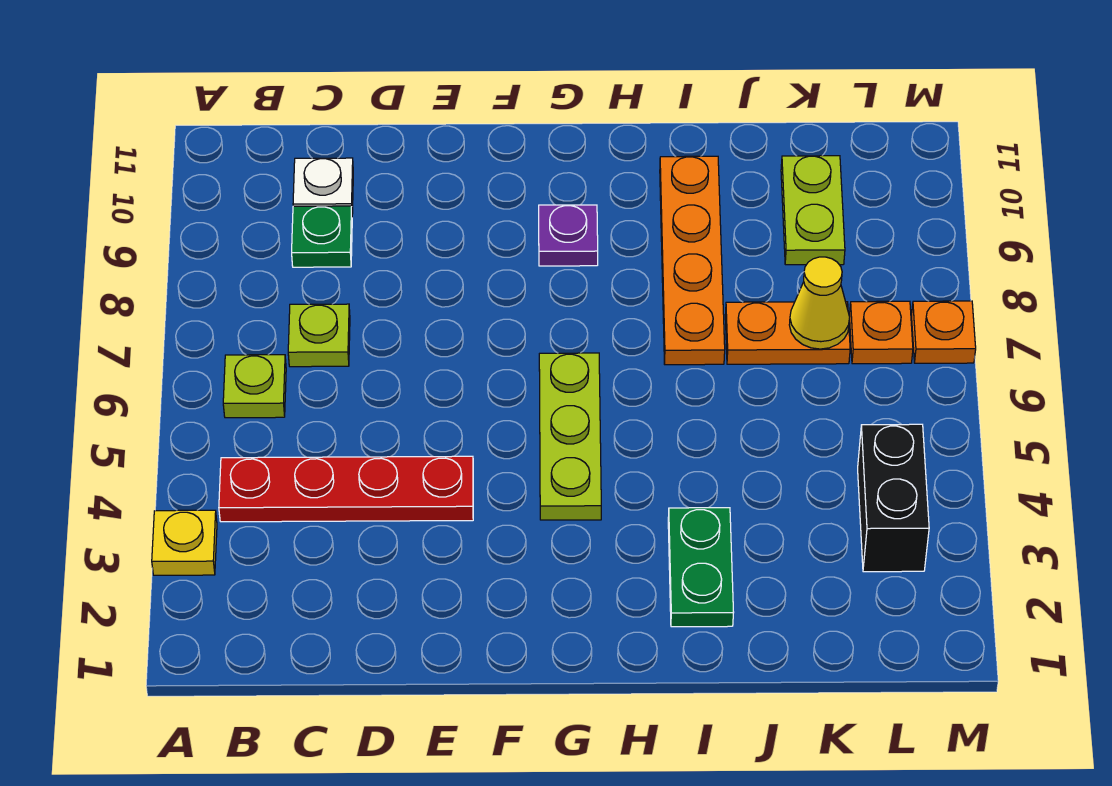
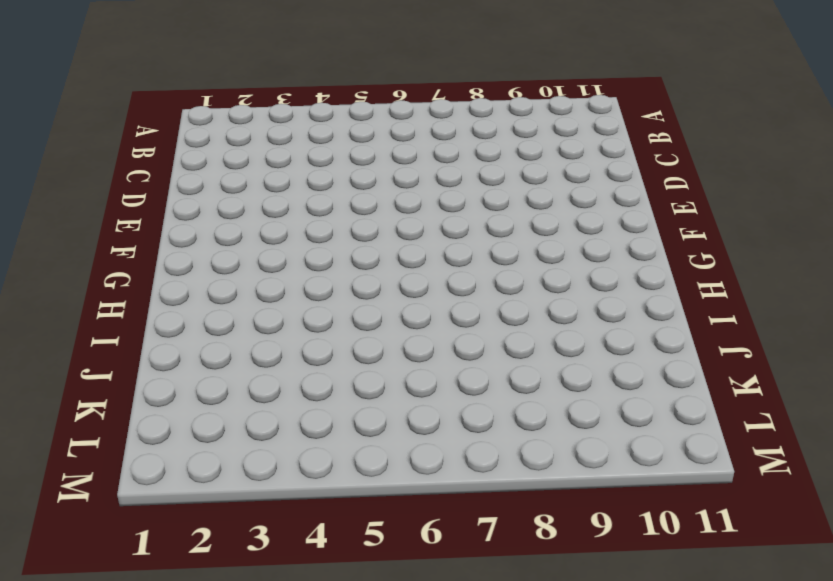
none -> yellow plate A3 level 1
none -> red plate B4:E4 level 1
none -> lime plate B6 level 1

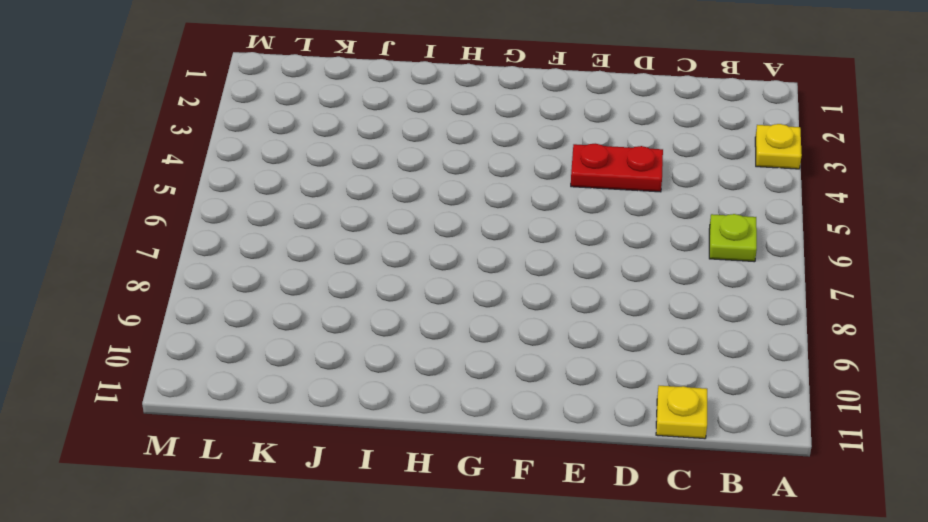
yellow plate C11 level 1 -> none
red plate D4:E4 level 1 -> red plate B4:E4 level 1
none -> lime plate C7 level 1
none -> green plate C9 level 1
none -> white plate C10 level 1

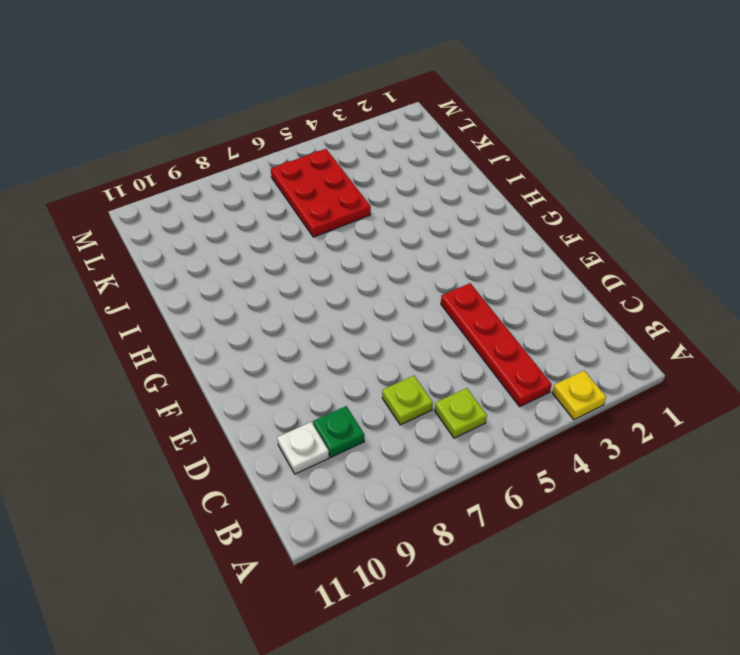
red plate J5:L6 level 1 -> none
none -> lime plate G4:G6 level 1
none -> purple plate G9 level 1
none -> green plate I2:I3 level 1

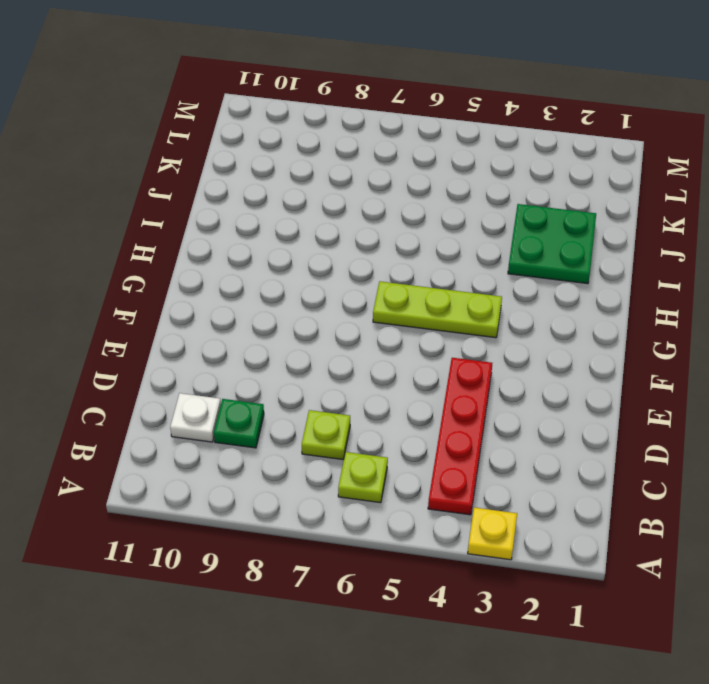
green plate I2:J3 level 1 -> green plate I2:I3 level 1
none -> purple plate G9 level 1
none -> orange plate I7:I10 level 1
none -> orange plate J7:K7 level 1

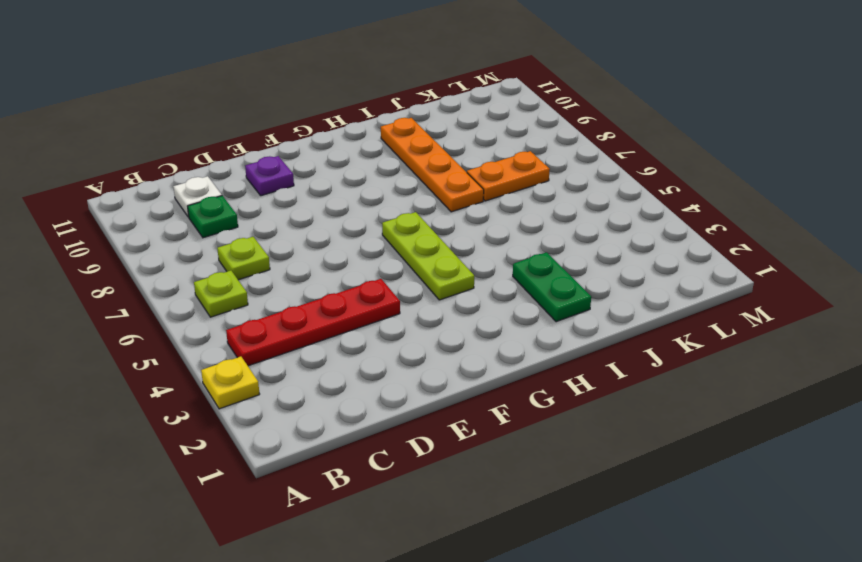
purple plate E10 level 1 -> purple plate G9 level 1
none -> lime plate K9:K10 level 1
none -> black brick L3:L4 level 1
none -> orange plate L7 level 1

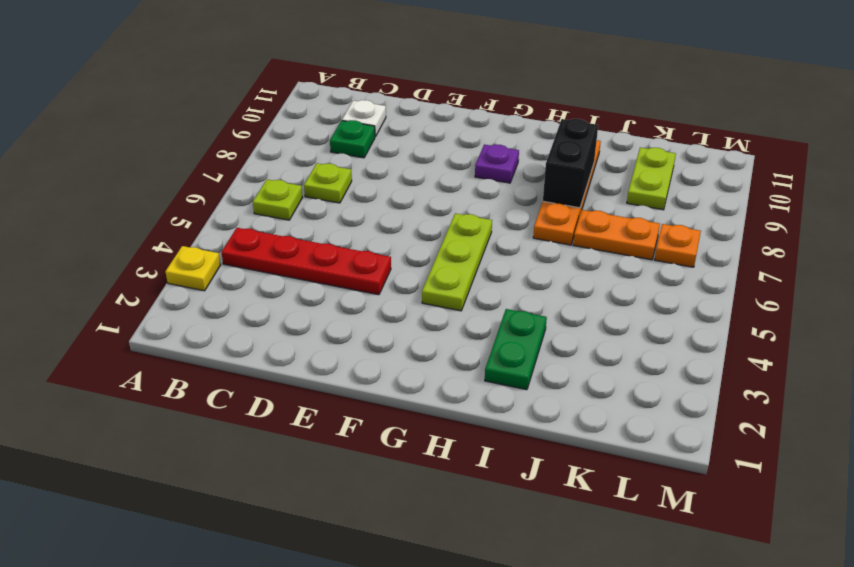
black brick I8:I9 level 2 -> black brick L3:L4 level 1
none -> orange plate M7 level 1
none -> yellow cone K7 level 2

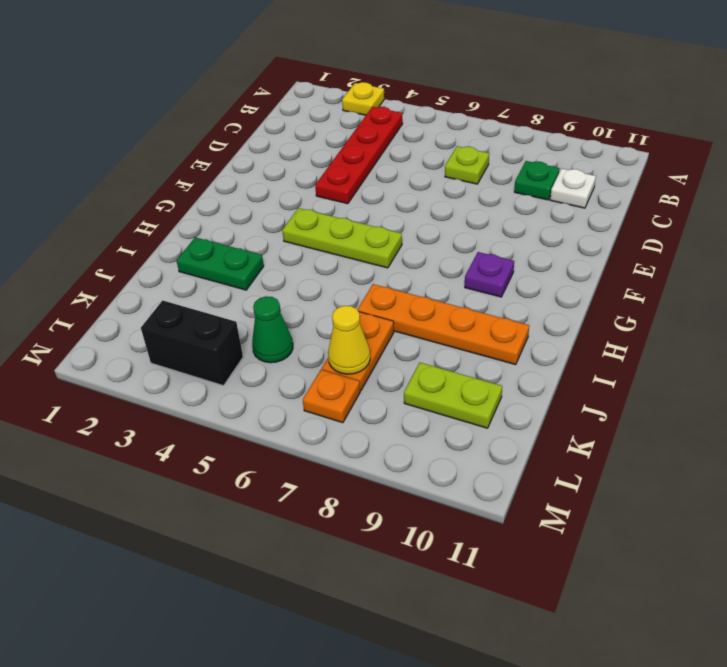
green cone K5 level 1 -> none
none -> lime plate B6 level 1
none -> orange plate M7 level 1

